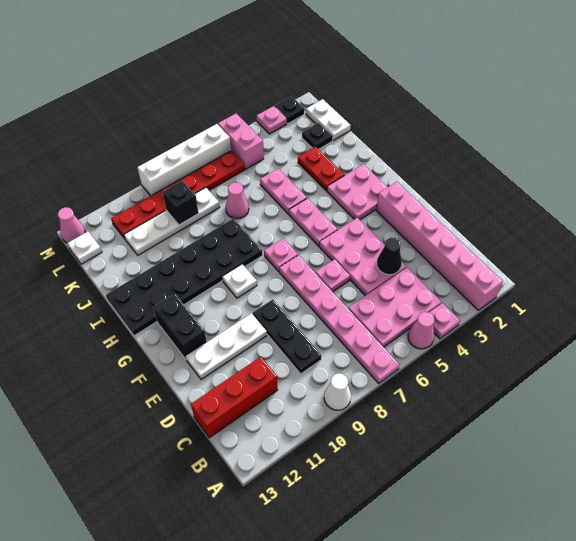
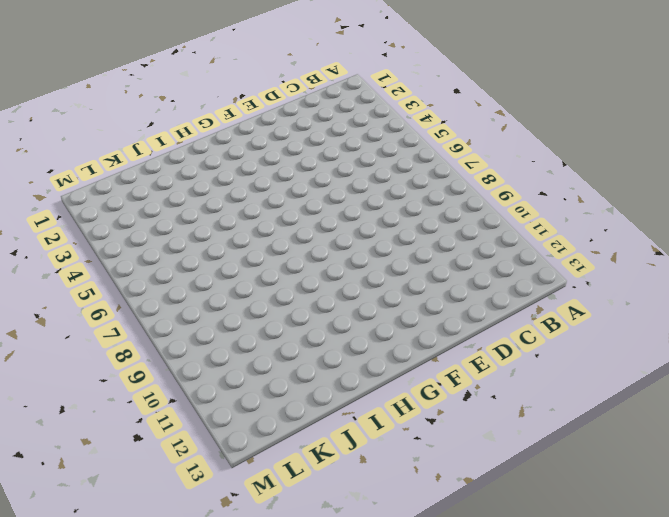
none -> pink brick A2:F2 level 1
none -> pink plate A4 level 1
none -> pink cone A5 level 1
none -> pink plate A7:F7 level 1

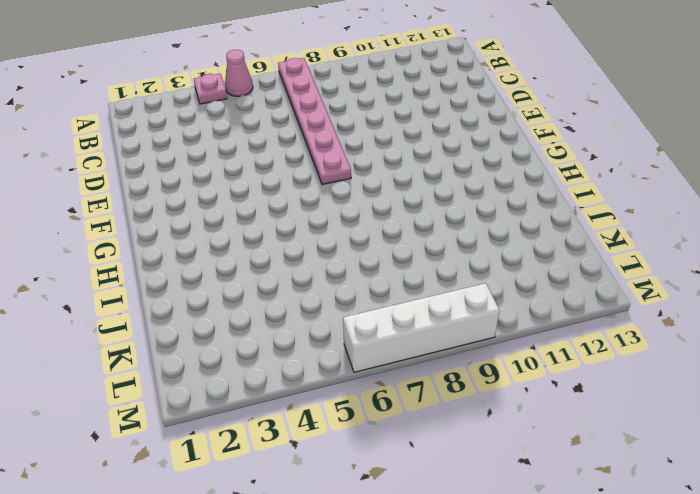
none -> pink brick A2:F2 level 1
none -> white cone A9 level 1
none -> pink plate B4:C6 level 1
none -> black plate C9:E9 level 1

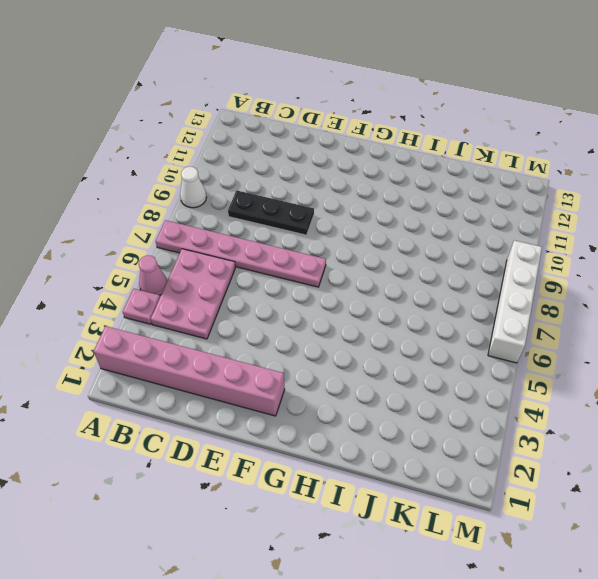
none -> red brick C11:C13 level 1
none -> pink plate D4:F5 level 1
none -> pink plate E6 level 1
none -> white plate E10:E12 level 1

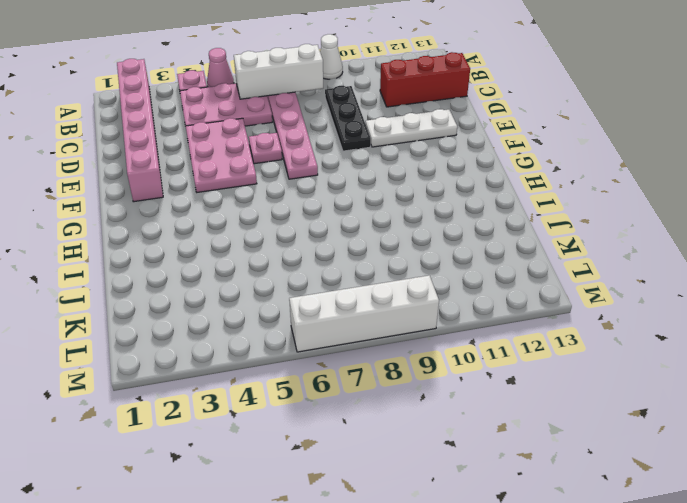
white brick B6:B8 level 2 -> none
none -> black brick F12:G12 level 1
none -> pink plate G2:H3 level 1
none -> pink plate G5:H5 level 1
none -> pink plate G7 level 1

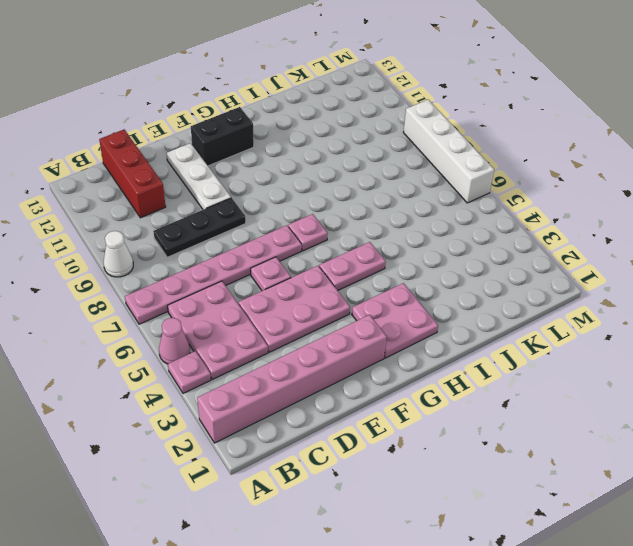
none -> white plate G9 level 1
none -> black plate H8:I13 level 1
none -> red plate I3:J3 level 1
none -> pink plate I5:J5 level 1

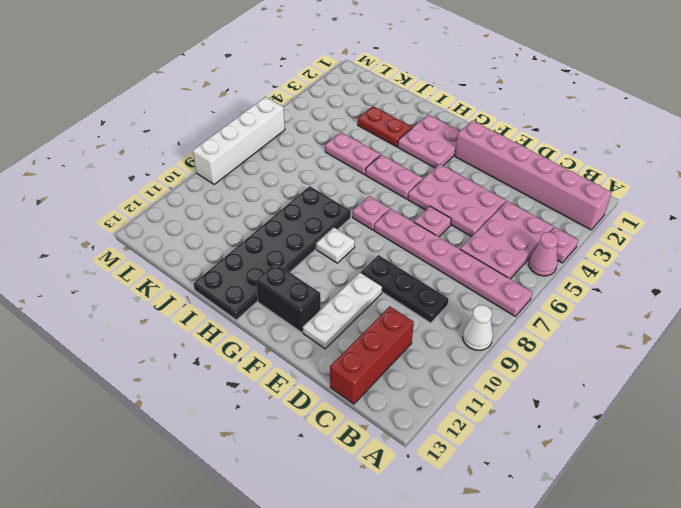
none -> pink cone J7 level 1
none -> white plate K1:L1 level 1
none -> black plate K2 level 1
none -> white plate K8:K11 level 1

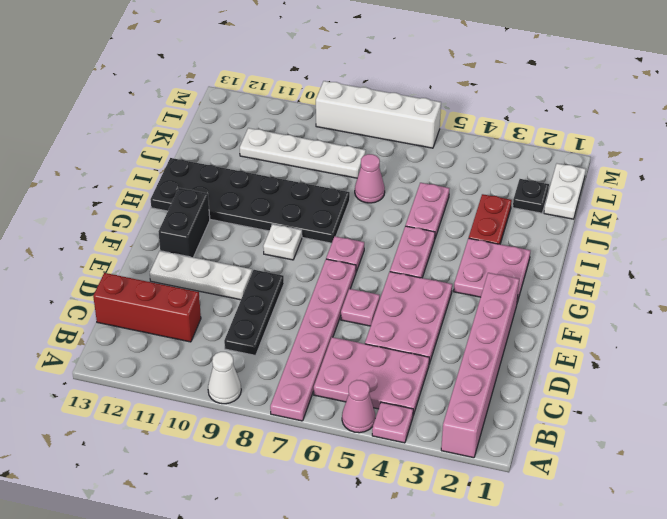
none -> pink brick L5:M5 level 1
none -> red plate L6:L11 level 1
none -> white plate L13 level 1
none -> black plate M2 level 1

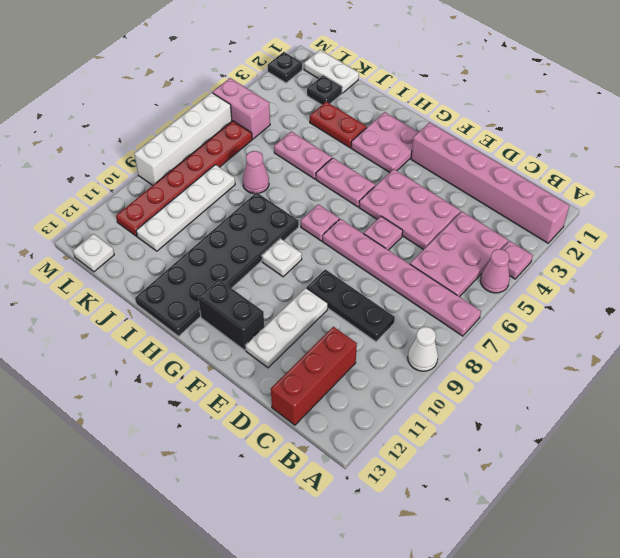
none -> pink plate M3 level 1
none -> pink cone M13 level 1
none -> black cone D4 level 2
none -> black brick K9 level 2

